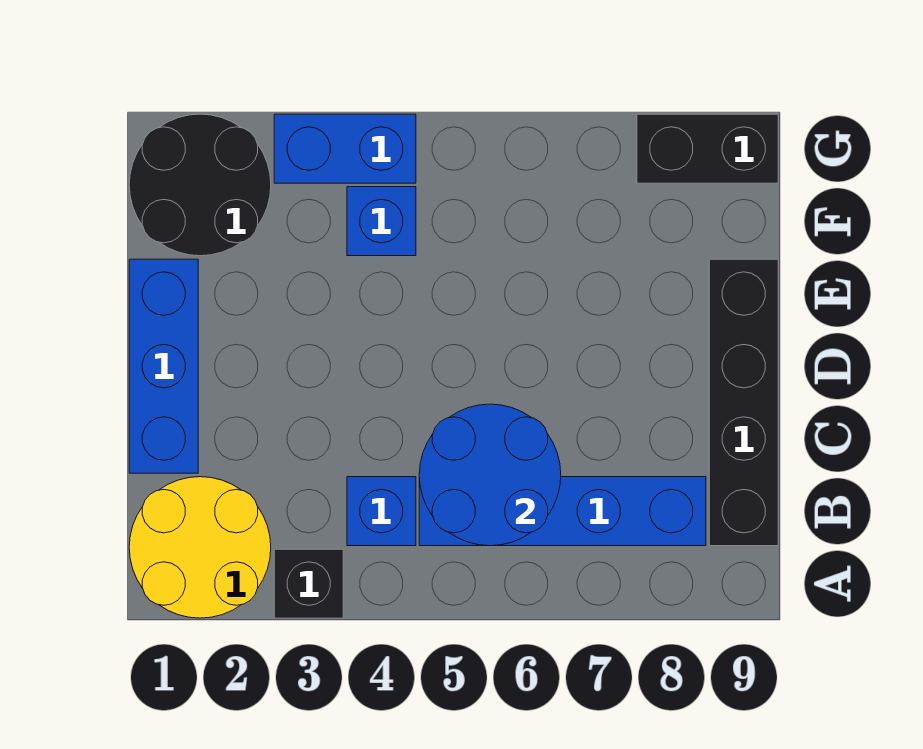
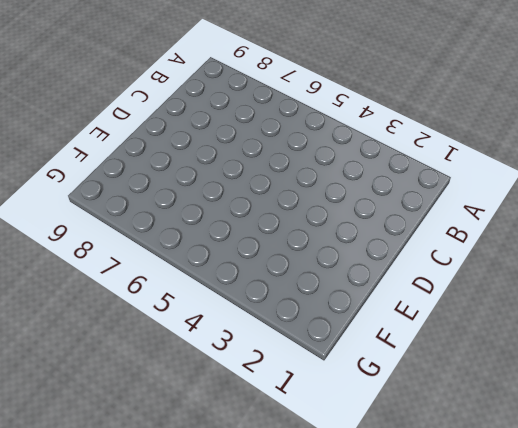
none -> yellow round brick A1:B2 level 1
none -> black brick A3 level 1

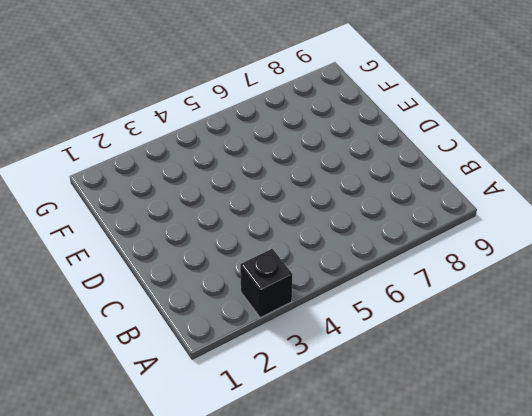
none -> yellow round brick A1:B2 level 1
none -> blue brick B4 level 1

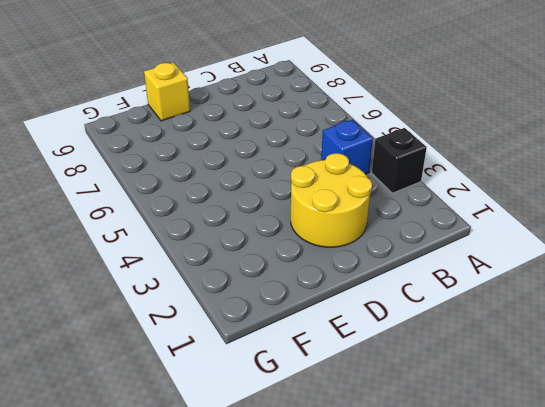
yellow round brick C2:D3 level 1 -> yellow round brick A1:B2 level 1
yellow brick E9 level 1 -> black brick B9:E9 level 1
none -> blue brick B5:B8 level 1
none -> blue brick C1:E1 level 1

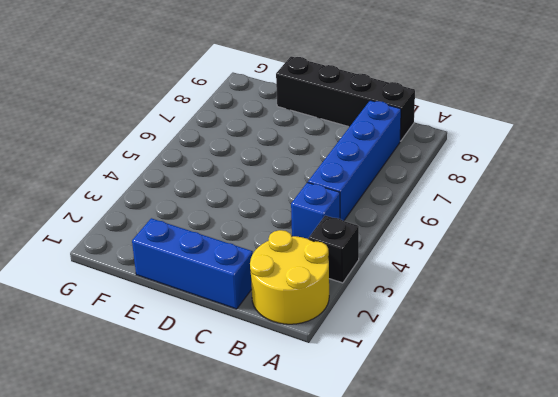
none -> black round brick F1:G2 level 1
none -> blue brick F4 level 1

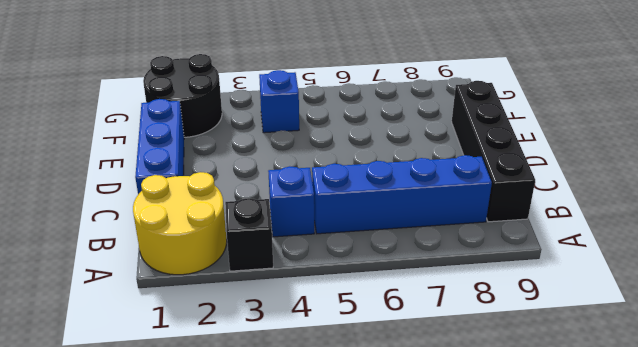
none -> blue brick G3:G4 level 1
none -> black brick G8:G9 level 1

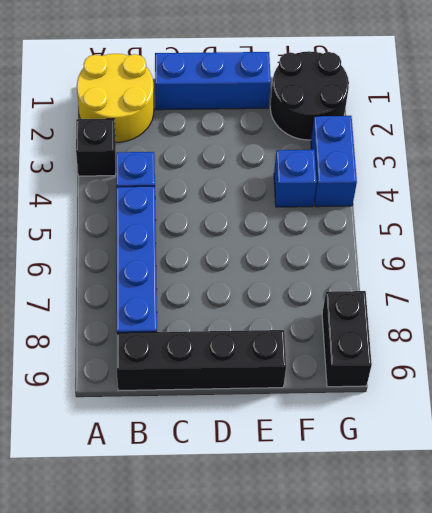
none -> blue round brick B5:C6 level 2

